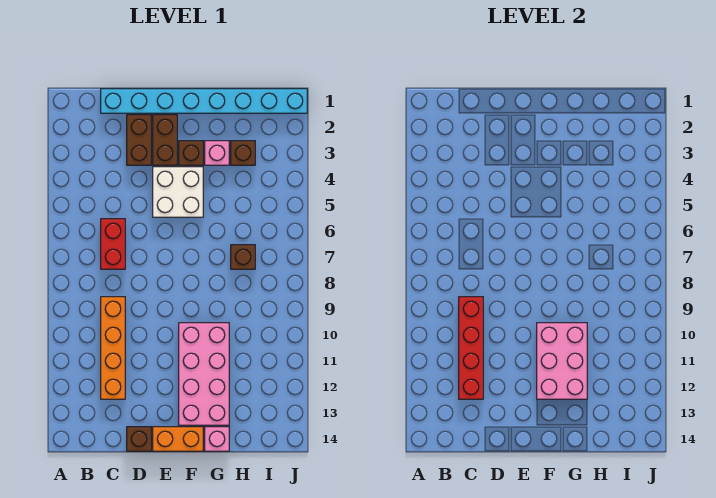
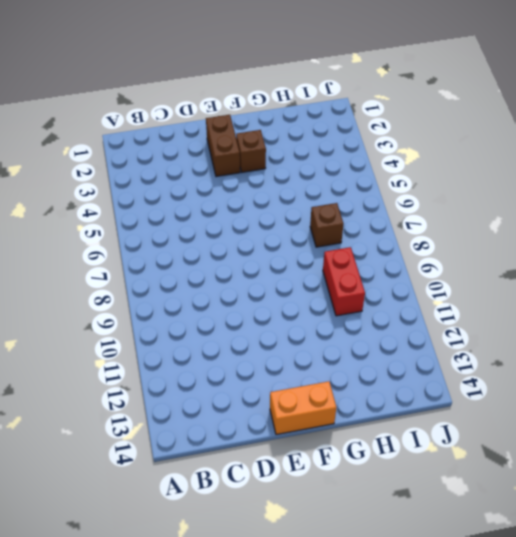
red brick H9:H10 level 1 -> red brick C6:C7 level 1
none -> cyan brick C1:J1 level 1
none -> orange brick C9:C12 level 1
none -> brown brick D2:D3 level 1

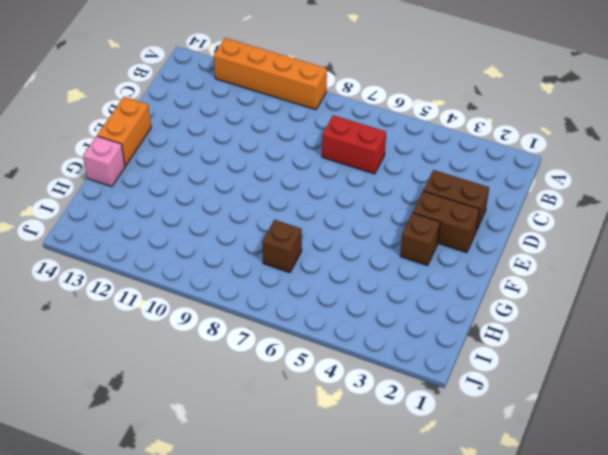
orange brick A9:A12 level 1 -> orange brick C9:C12 level 1
none -> cyan brick C1:J1 level 1
none -> brown brick D14 level 1
none -> white brick E4:F5 level 1

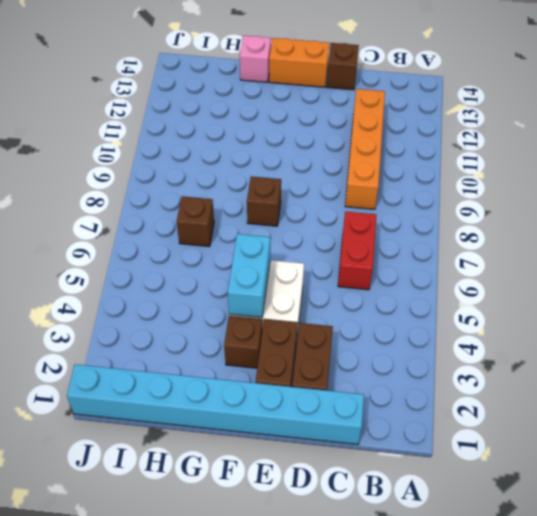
cyan brick F4:F5 level 2 -> none
brown brick F8 level 1 -> brown brick H3 level 1
none -> pink brick F10:G13 level 1
none -> pink brick G3 level 1
none -> red brick C9:C12 level 2

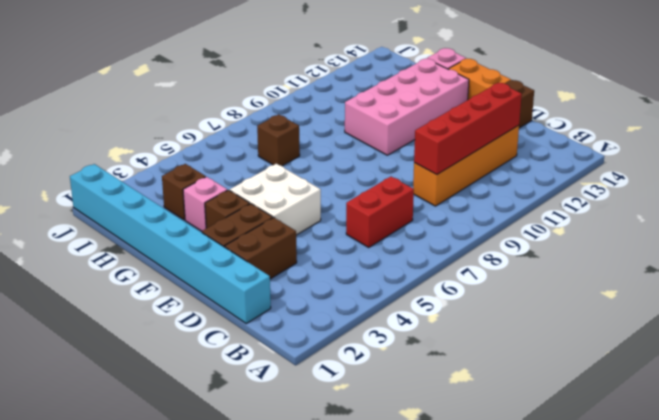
none -> pink brick F10:G12 level 2

